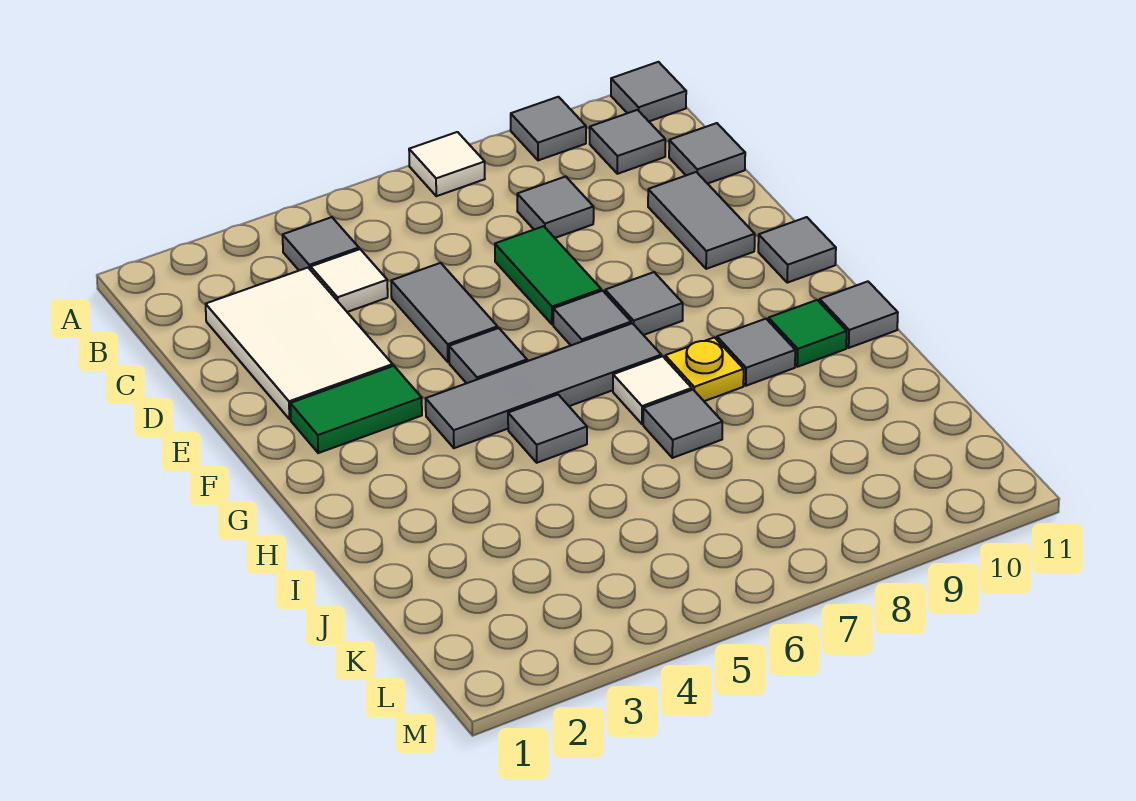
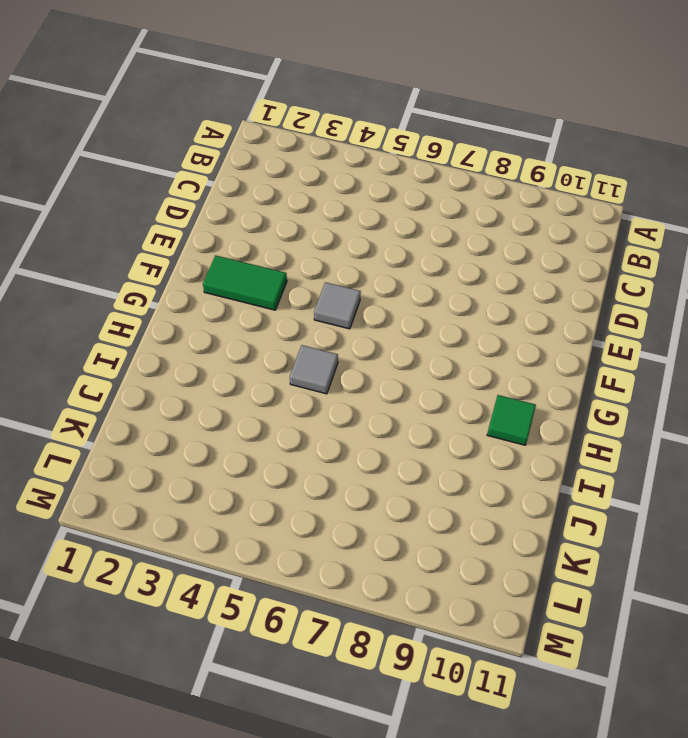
none -> white tile A7 level 1
none -> grey tile A9 level 1
none -> grey tile A11 level 1

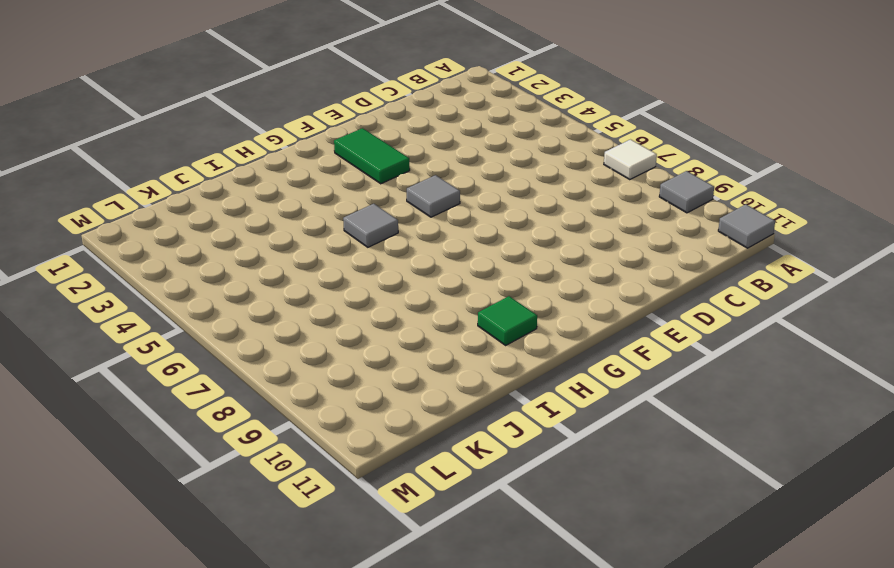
none -> grey tile B4 level 1
none -> grey tile B10 level 1
none -> white tile C2:E3 level 1

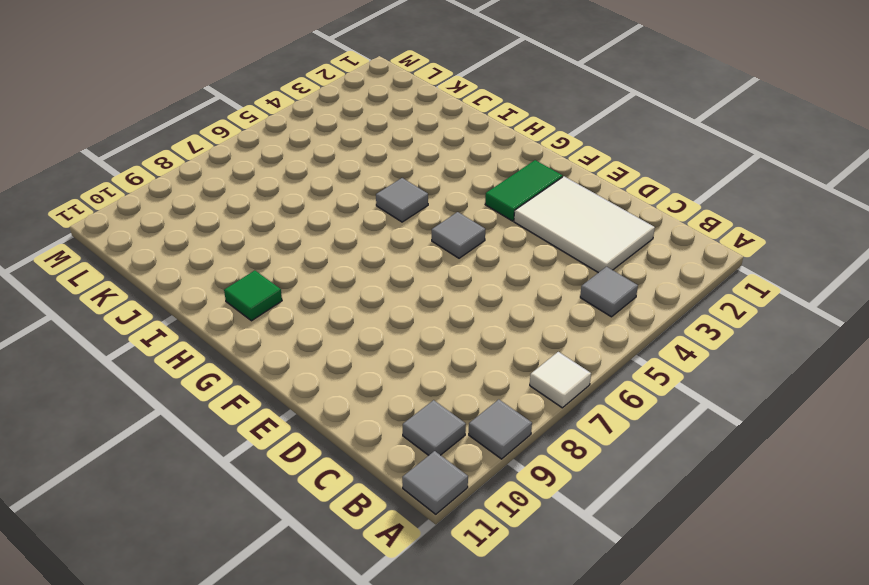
none -> white tile C4 level 1
none -> grey tile C8 level 1
none -> grey tile C11 level 1

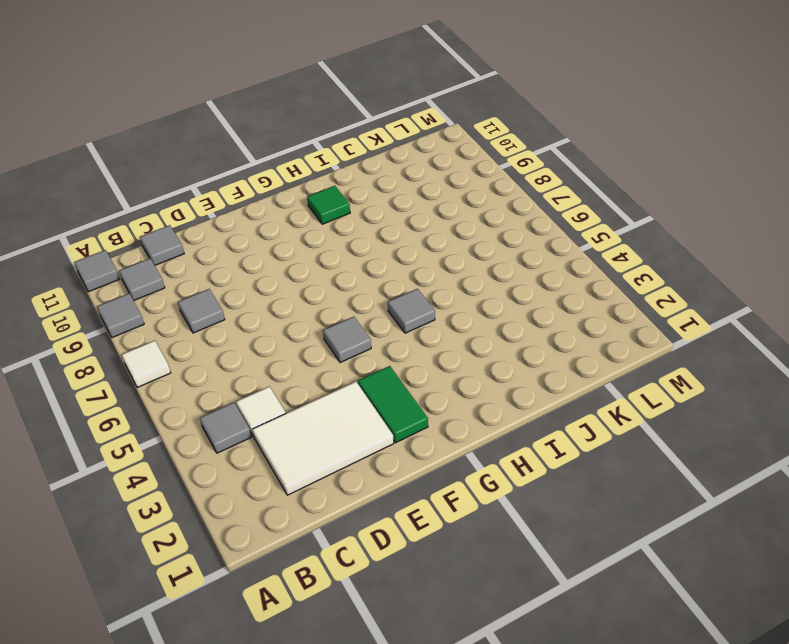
none -> grey tile D5:E5 level 1
none -> green tile D7:E7 level 1
none -> grey tile D10:E10 level 1

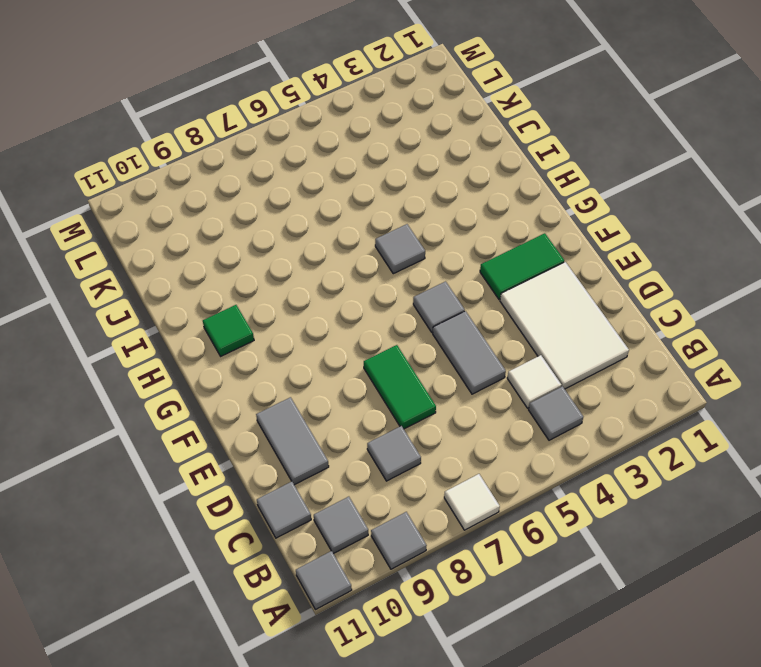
none -> grey tile F7 level 1
none -> grey tile F8 level 1
none -> grey tile F11 level 1

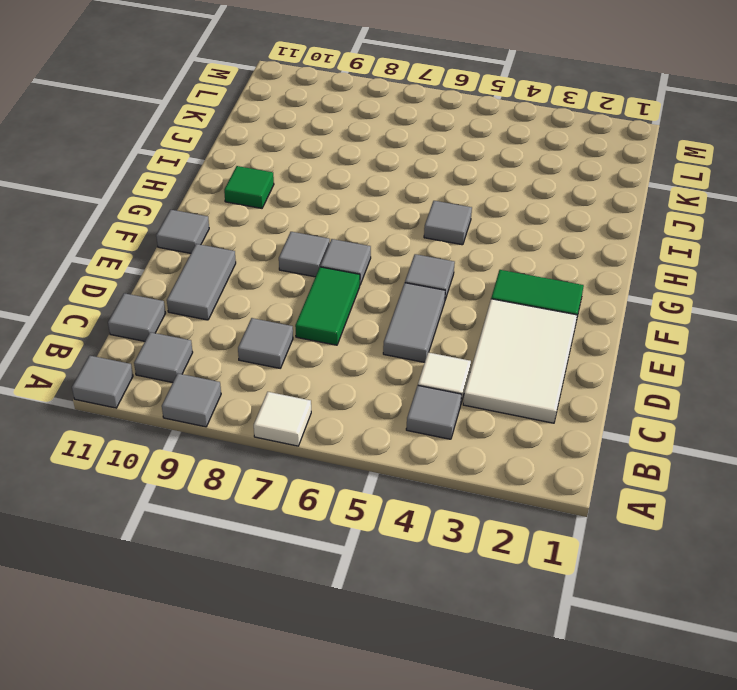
none -> grey tile G4:G7 level 1
none -> white tile H7 level 1
none -> yellow plate H8 level 1

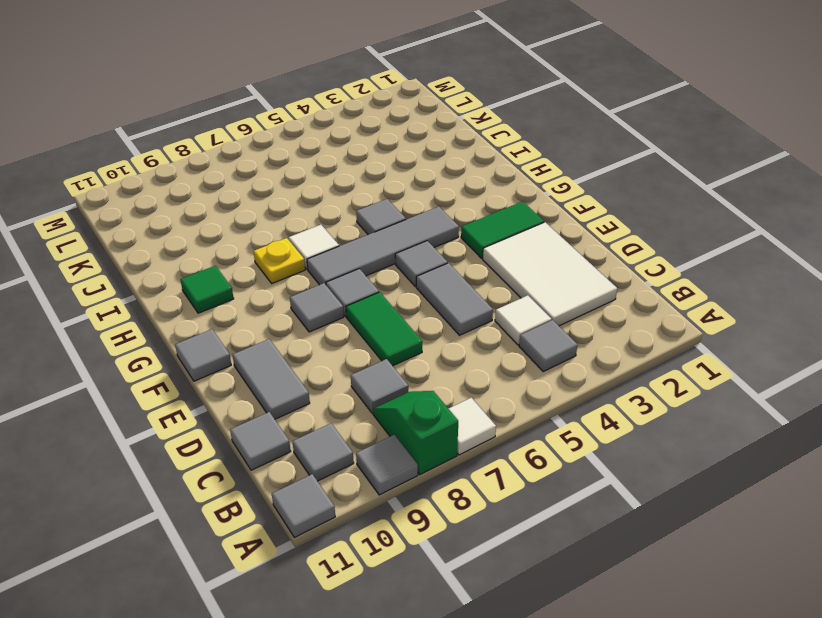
green slope A8:B8 level 1 top A -> none
none -> grey tile H9 level 1
none -> grey tile H11 level 1
none -> grey tile I7 level 1

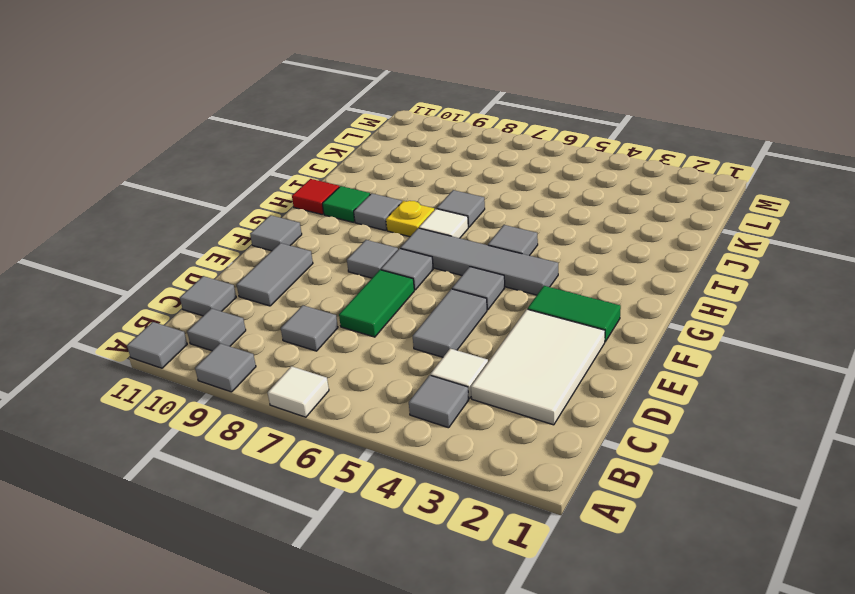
red tile H11 level 1 -> grey tile H11 level 1

